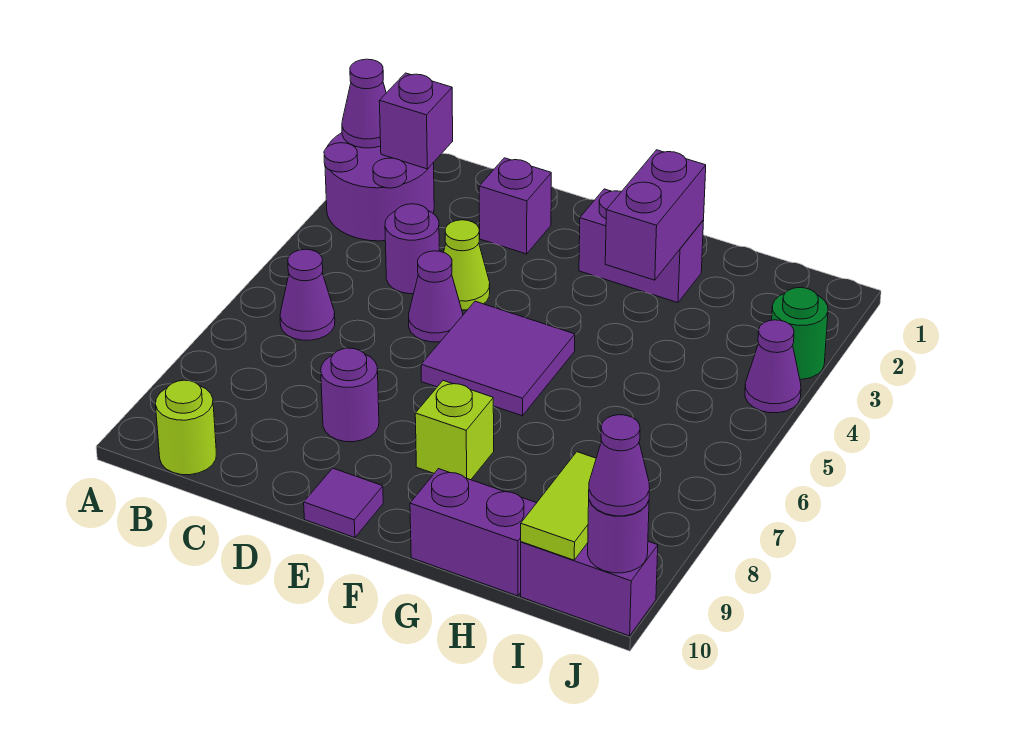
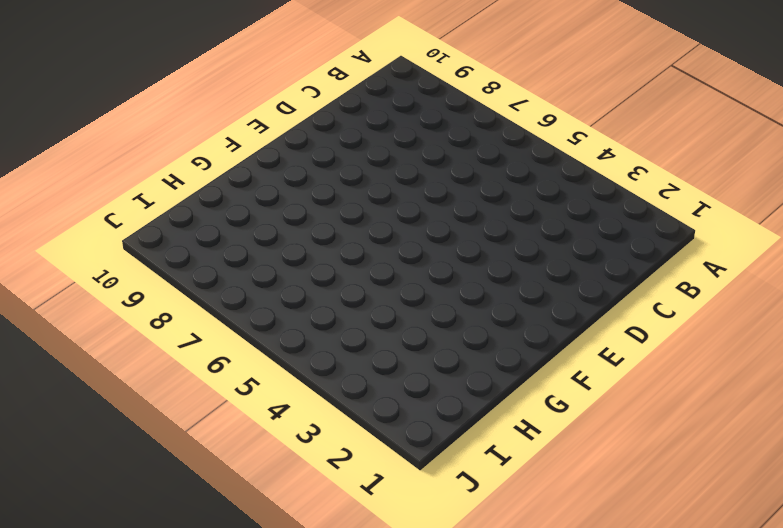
none -> purple round brick A2:B3 level 1
none -> purple cone B6 level 1
none -> lime round brick B10 level 1

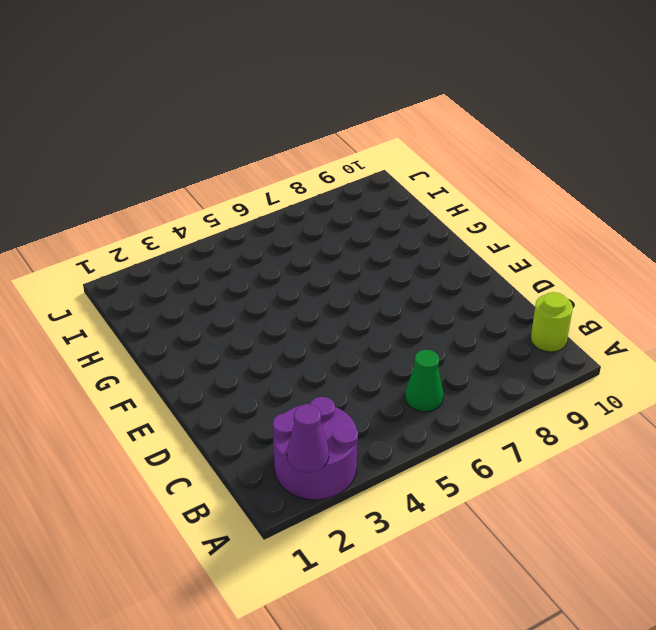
green cone B6 level 1 -> purple cone B6 level 1
none -> purple round brick C4 level 1
none -> purple brick D2 level 1
none -> lime cone D4 level 1

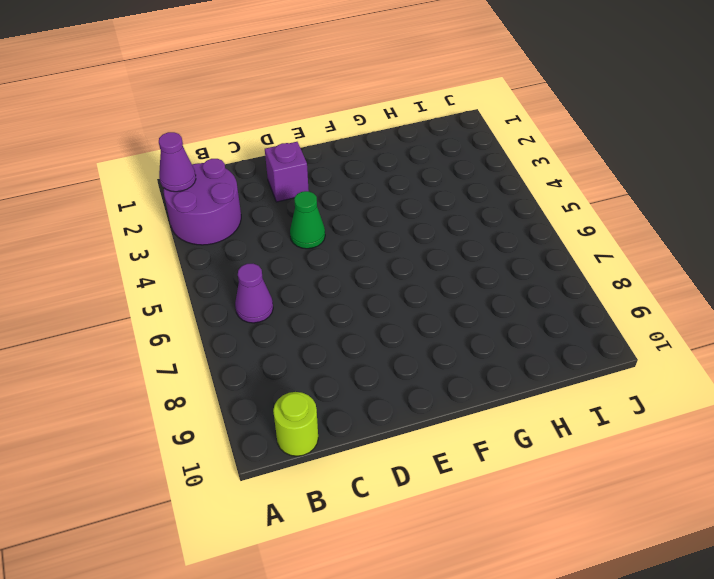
green cone D4 level 1 -> lime cone D4 level 1
none -> purple round brick C4 level 1
none -> purple cone D5 level 1
none -> purple round brick D8 level 1

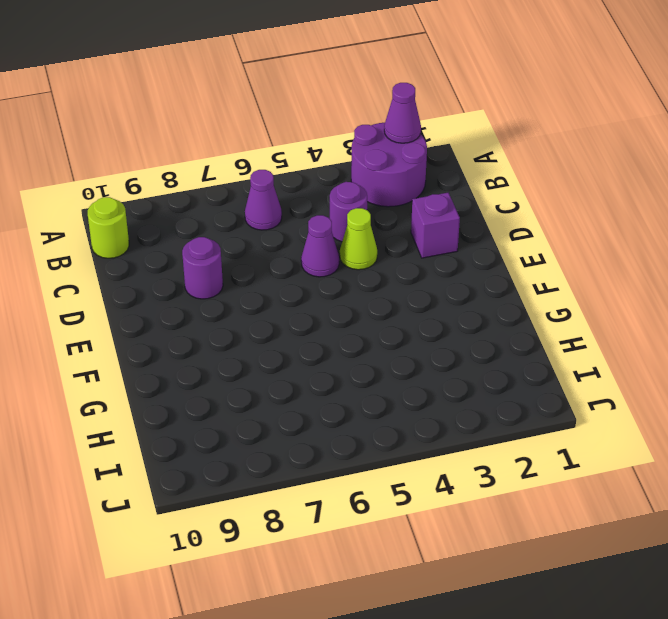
none -> purple tile E5:F6 level 1
none -> purple tile E10 level 1
none -> purple brick F2:G2 level 1

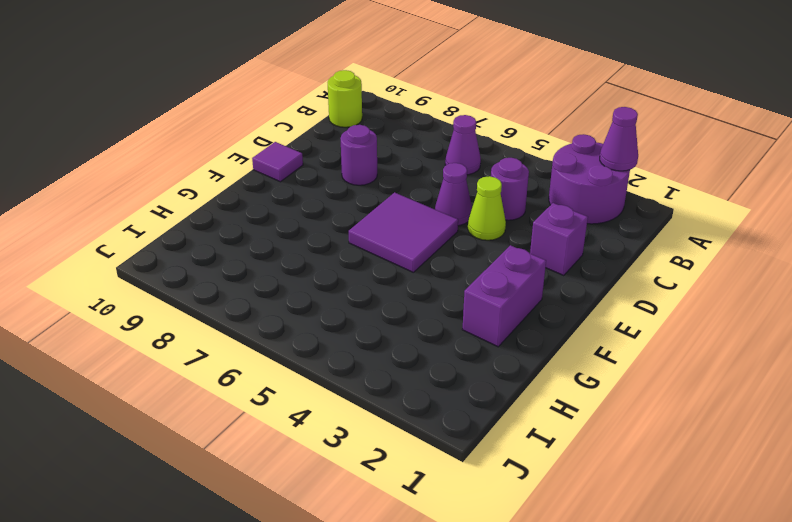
none -> lime brick F8 level 1
none -> purple brick G10:H10 level 1
none -> purple brick I10:J10 level 1

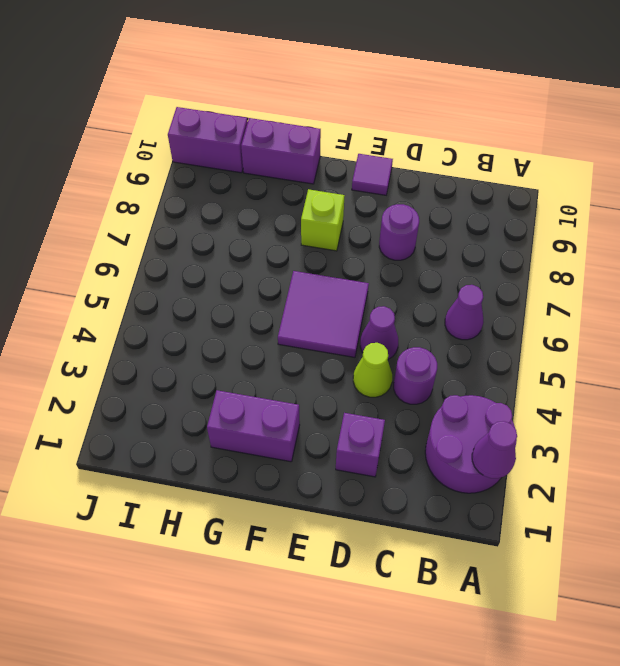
none -> lime round brick B10 level 1
none -> green round brick J3 level 1
none -> purple cone J4 level 1

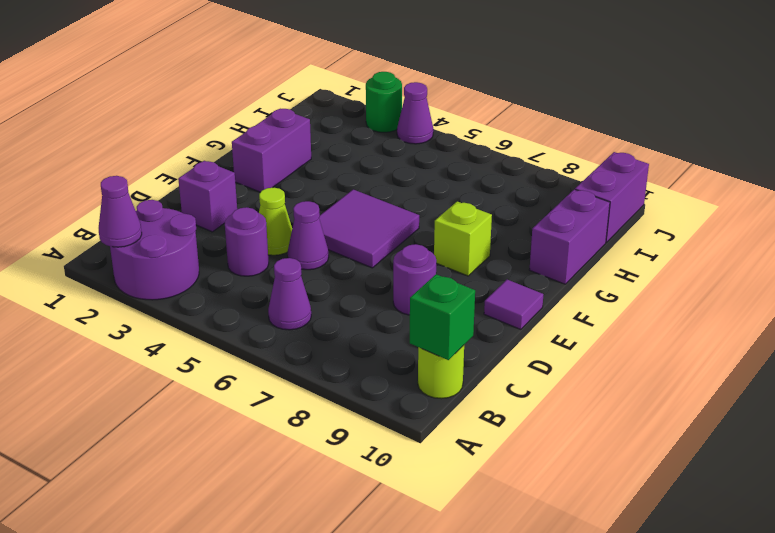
green brick B10 level 2 -> none
none -> purple brick B2 level 2
none -> purple brick G2:G3 level 2
none -> lime tile I9:I10 level 2

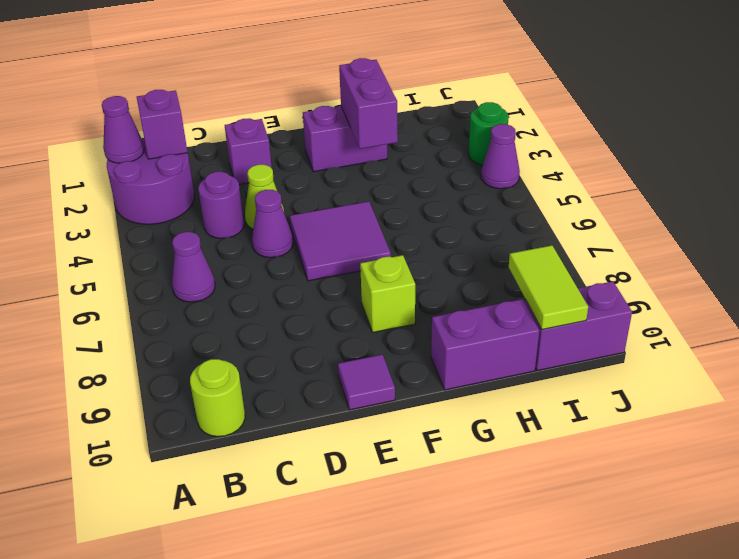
none -> purple round brick D8 level 1
none -> purple round brick J10 level 2
none -> purple cone J10 level 3

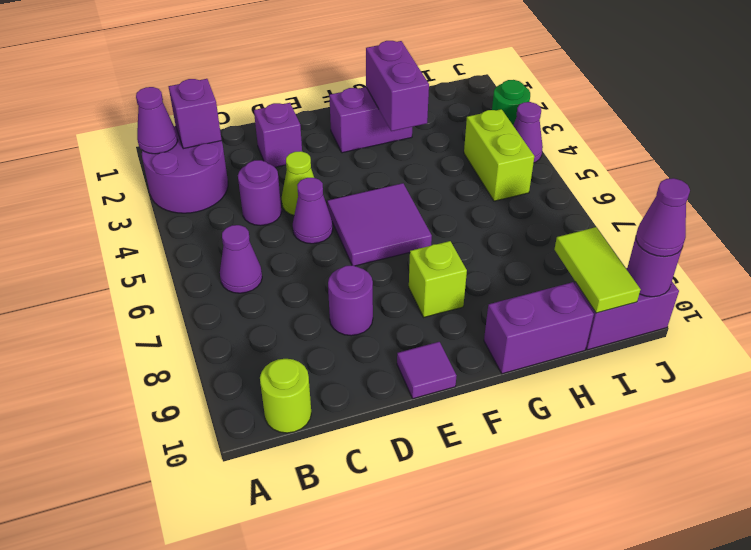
lime brick I4:I5 level 1 -> none

